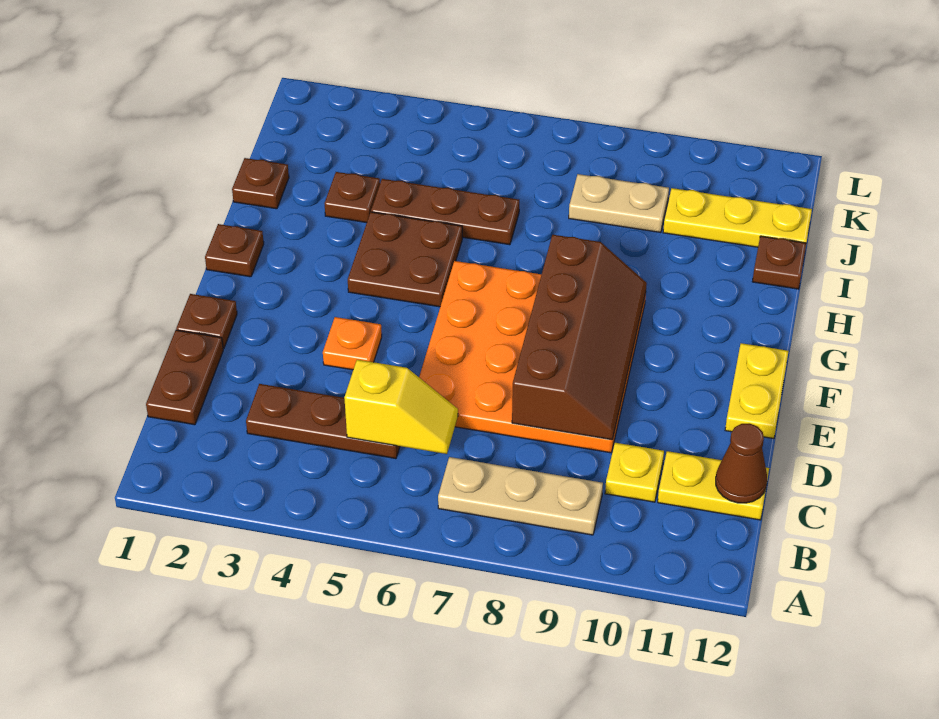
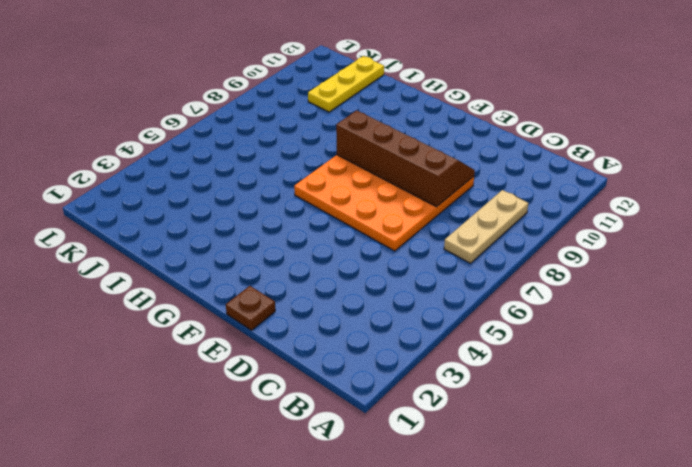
none -> brown plate C1:D1 level 1
none -> brown plate C3:C5 level 1
none -> yellow plate C10 level 1

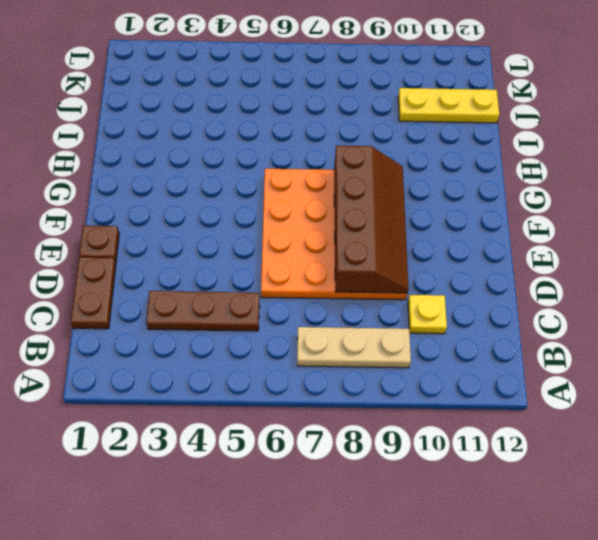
none -> yellow plate C11:C12 level 1
none -> orange plate E4 level 1
none -> yellow plate E12:F12 level 1

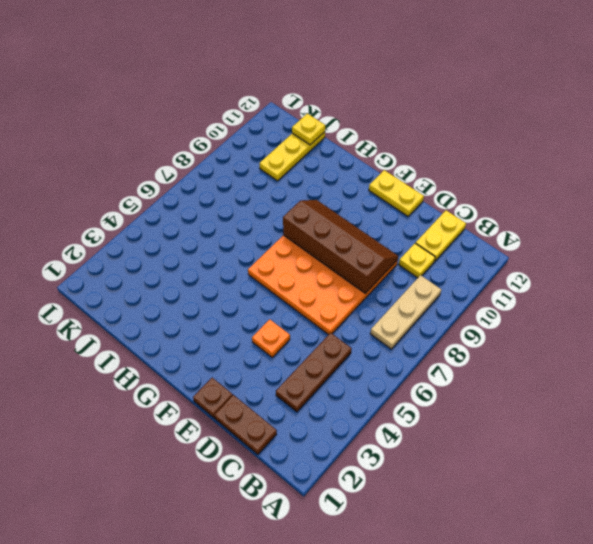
yellow plate J12 level 2 -> none
none -> brown plate G1 level 1
none -> brown plate G4:H5 level 1
none -> brown plate I1 level 1

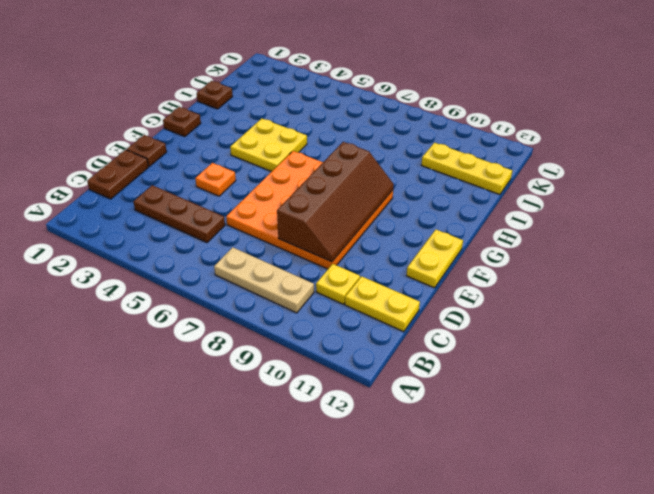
yellow plate G4:H5 level 1 -> brown plate G4:H5 level 1
none -> brown plate I3 level 1
none -> brown plate I4:I6 level 1
none -> brown plate I12 level 1

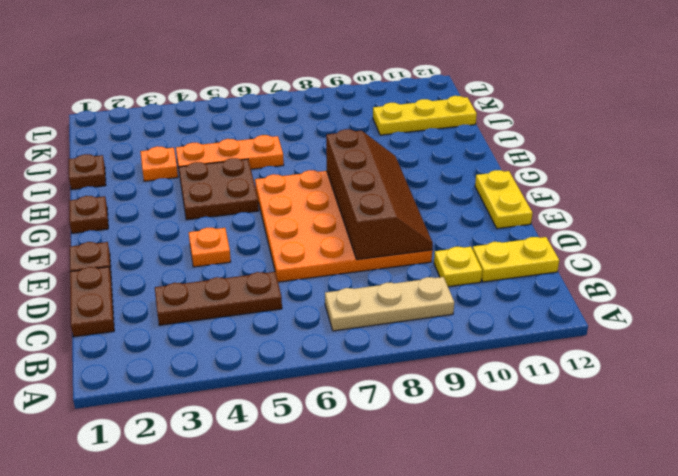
orange plate I3 level 1 -> brown plate I3 level 1
orange plate I4:I6 level 1 -> brown plate I4:I6 level 1
none -> brown plate I12 level 1
none -> tan plate J8:J9 level 1
none -> yellow slope C5:C6 level 2 top 5

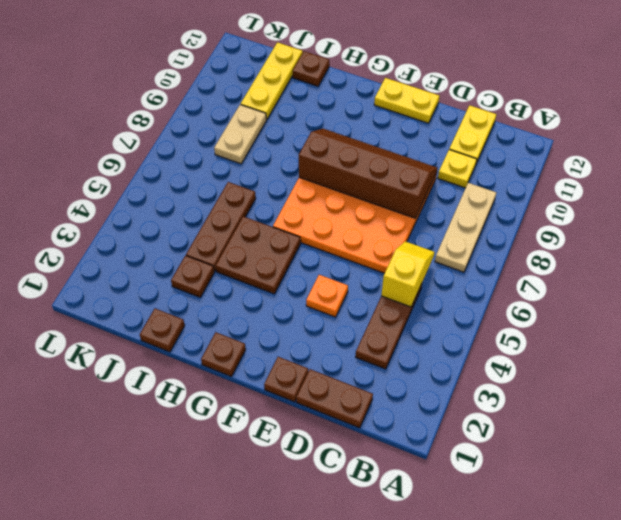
none -> brown cone C12 level 2

